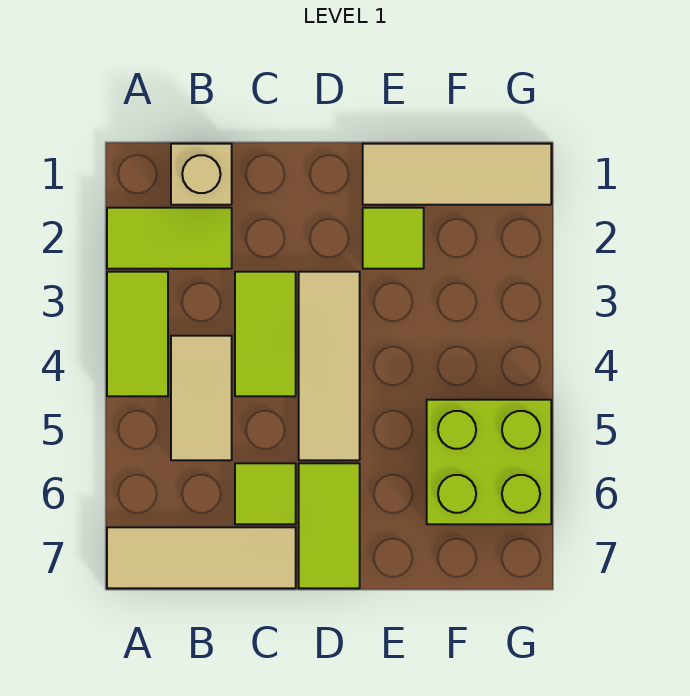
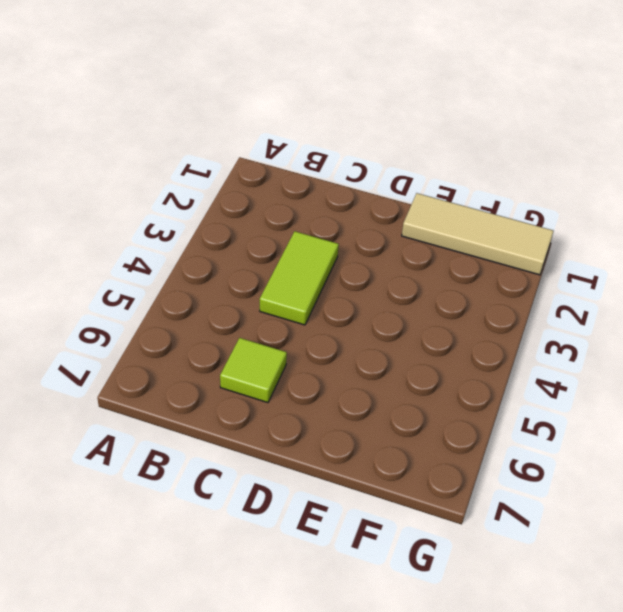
none -> lime tile A2:B2 level 1
none -> lime tile A3:A4 level 1
none -> tan tile A7:C7 level 1

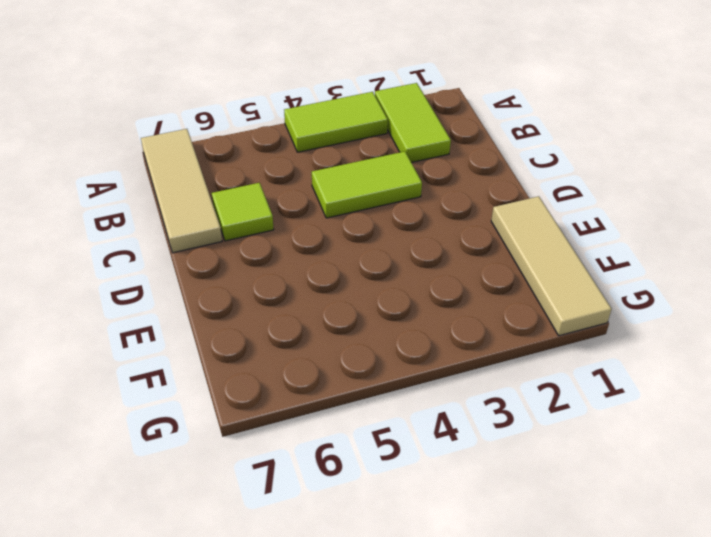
none -> tan brick B1 level 1
none -> tan tile B4:B5 level 1
none -> tan tile D3:D5 level 1

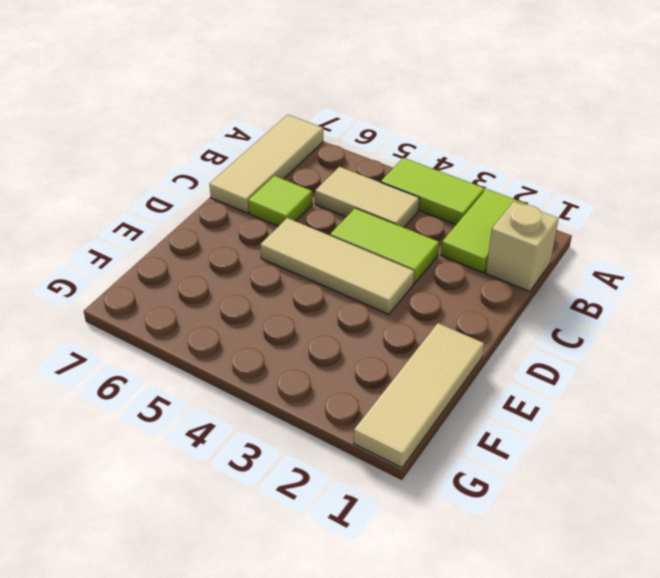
none -> lime tile D6:D7 level 1
none -> lime tile E2 level 1
none -> lime brick F5:G6 level 1

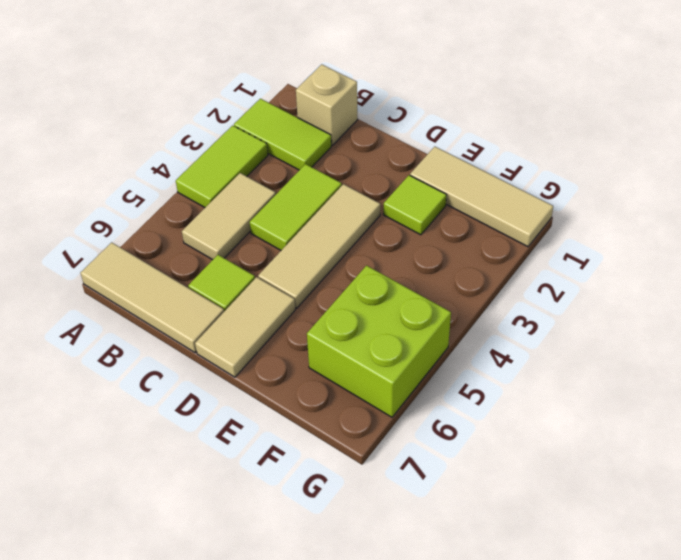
tan tile D6:D7 level 1 -> lime tile D6:D7 level 1

